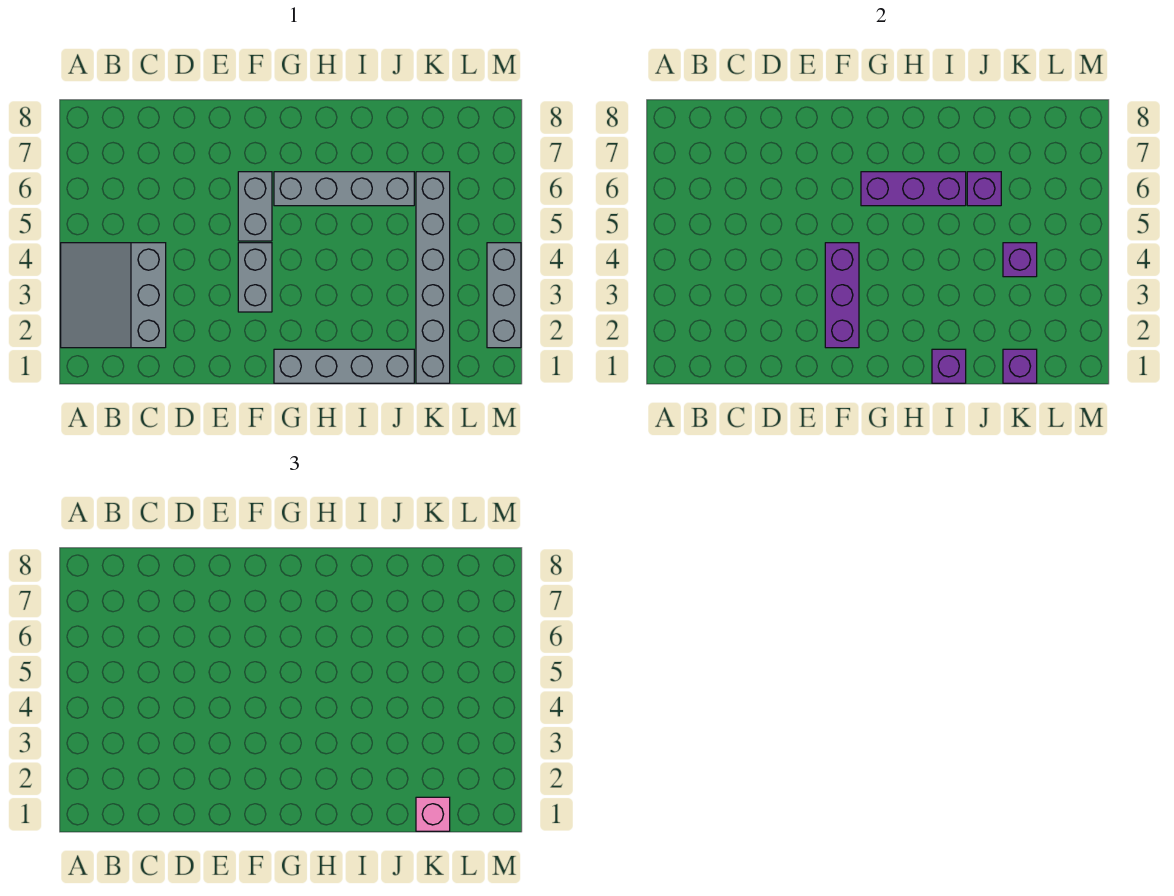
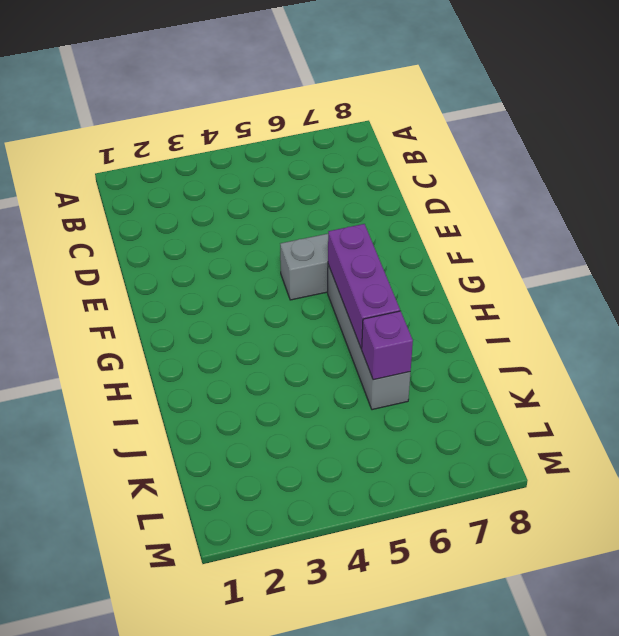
none -> grey slope A2:C4 level 1 top C
none -> grey brick F3:F4 level 1
none -> grey brick G1:J1 level 1

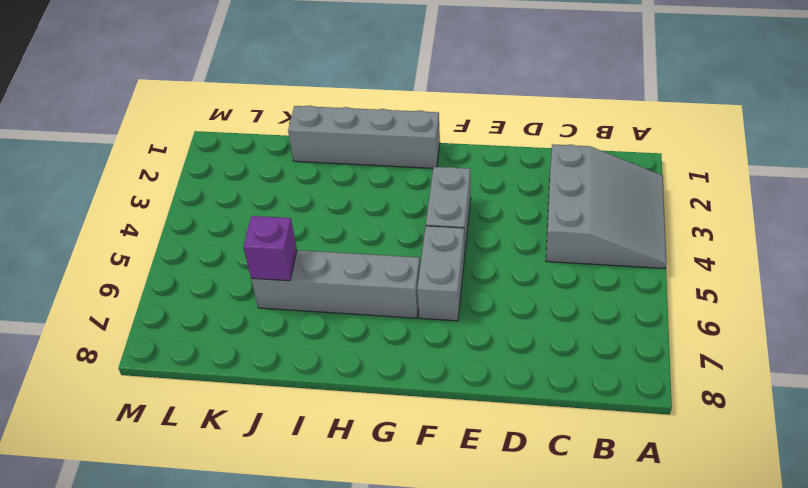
none -> grey brick K1:K6 level 1
none -> grey brick M2:M4 level 1
none -> purple brick F2:F4 level 2

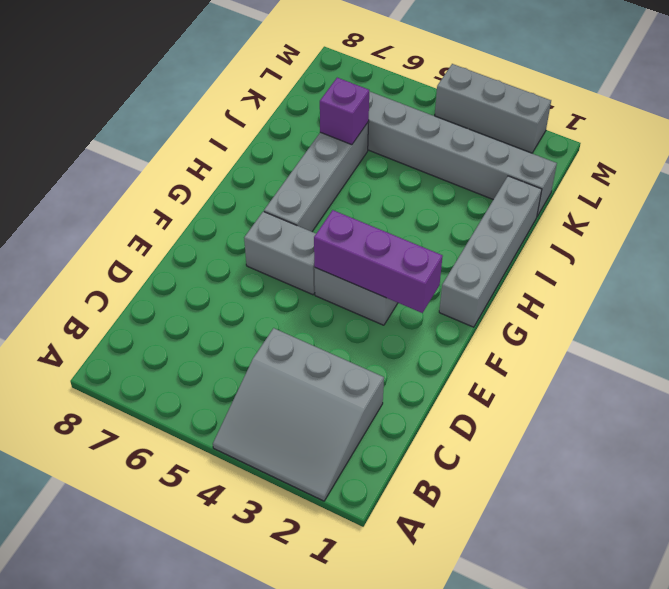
none -> purple brick G6:I6 level 2
none -> purple brick I1 level 2
none -> purple brick K1 level 2

